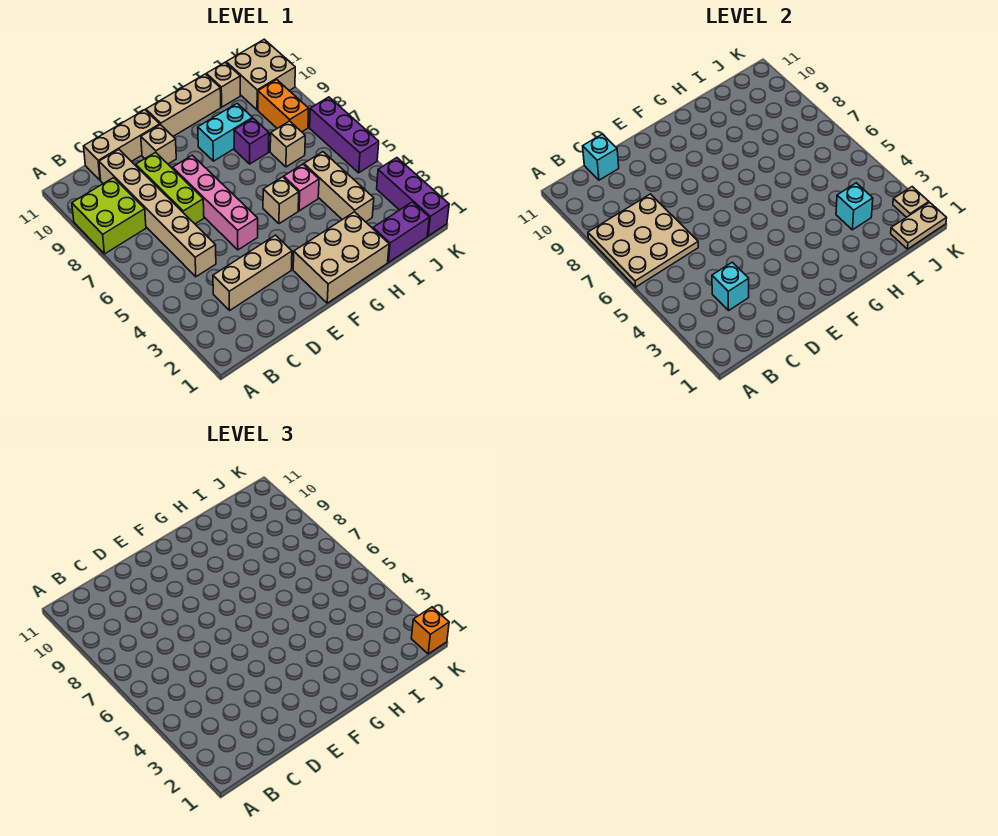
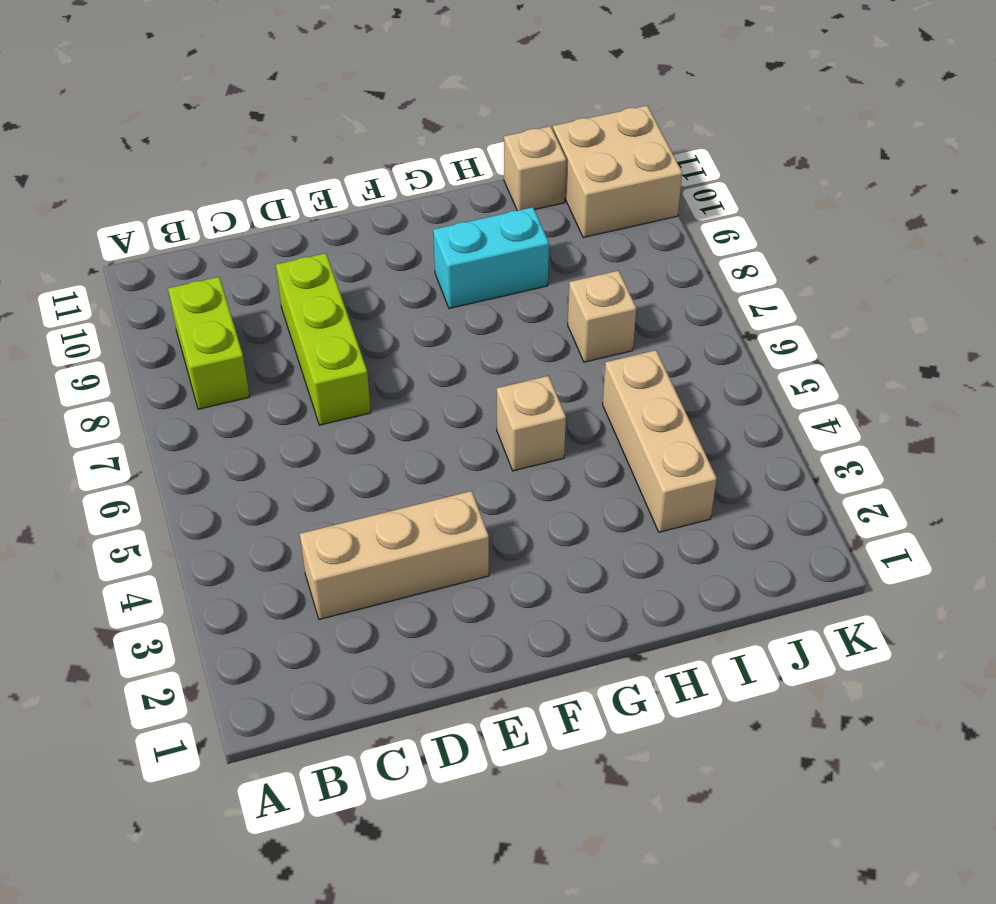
lime brick B8:B9 level 1 -> lime brick A8:B9 level 1
none -> tan brick C5:C10 level 1
none -> tan brick C11:E11 level 1
none -> pink brick E5:E8 level 1

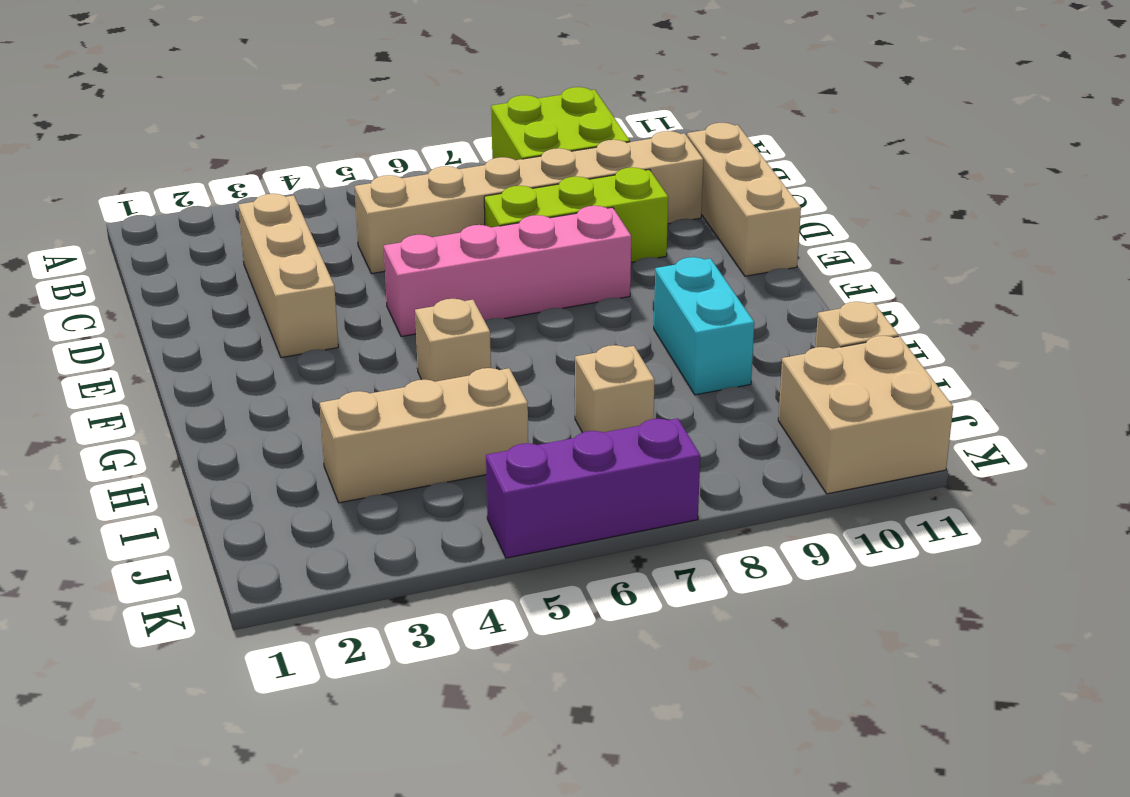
none -> tan brick E10 level 1
none -> tan brick F1:H2 level 1
none -> tan brick F11:H11 level 1

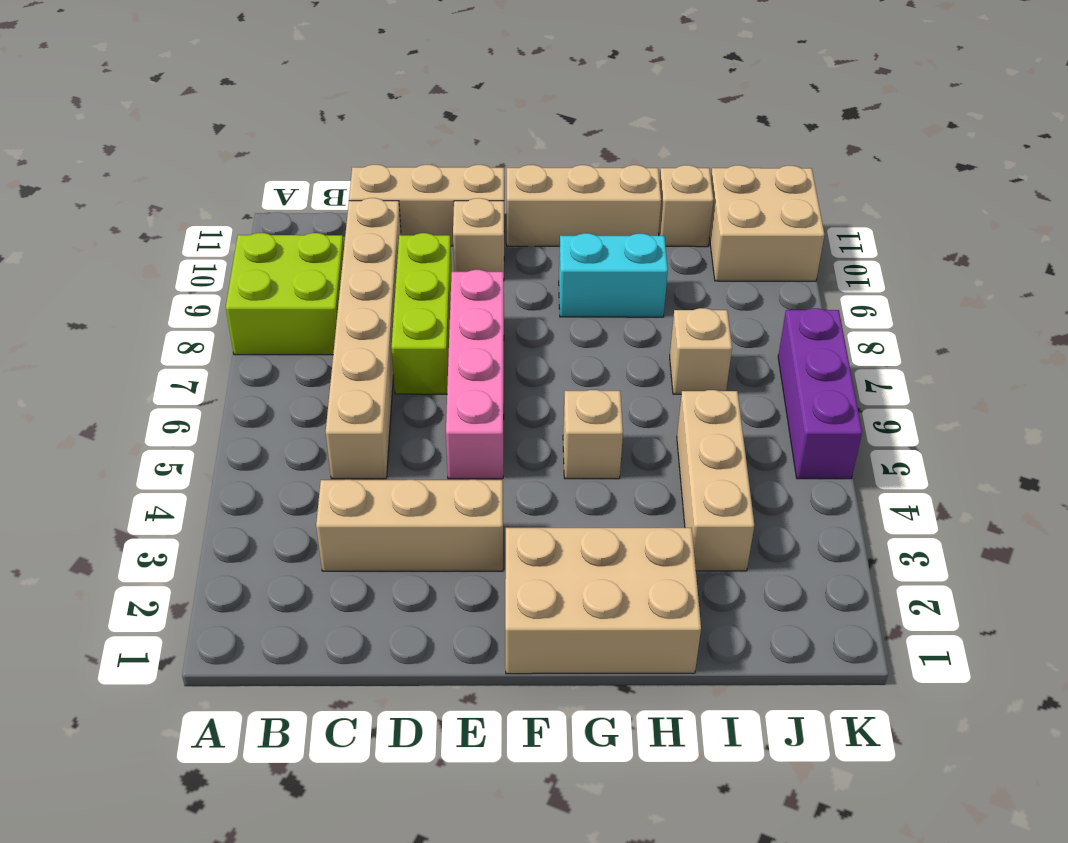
none -> pink brick H5 level 1
none -> purple brick H8 level 1
none -> purple brick I1:J1 level 1

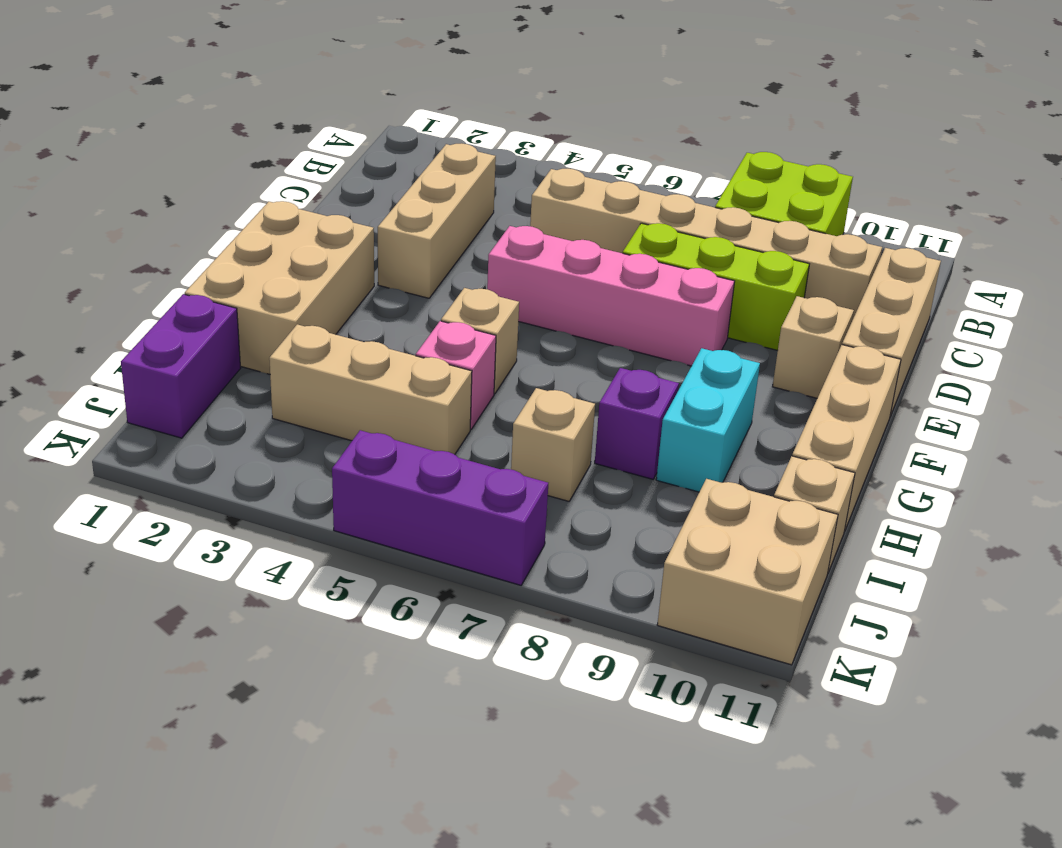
none -> orange brick J8:J9 level 1
none -> purple brick K1:K3 level 1
none -> tan plate A6:C8 level 2

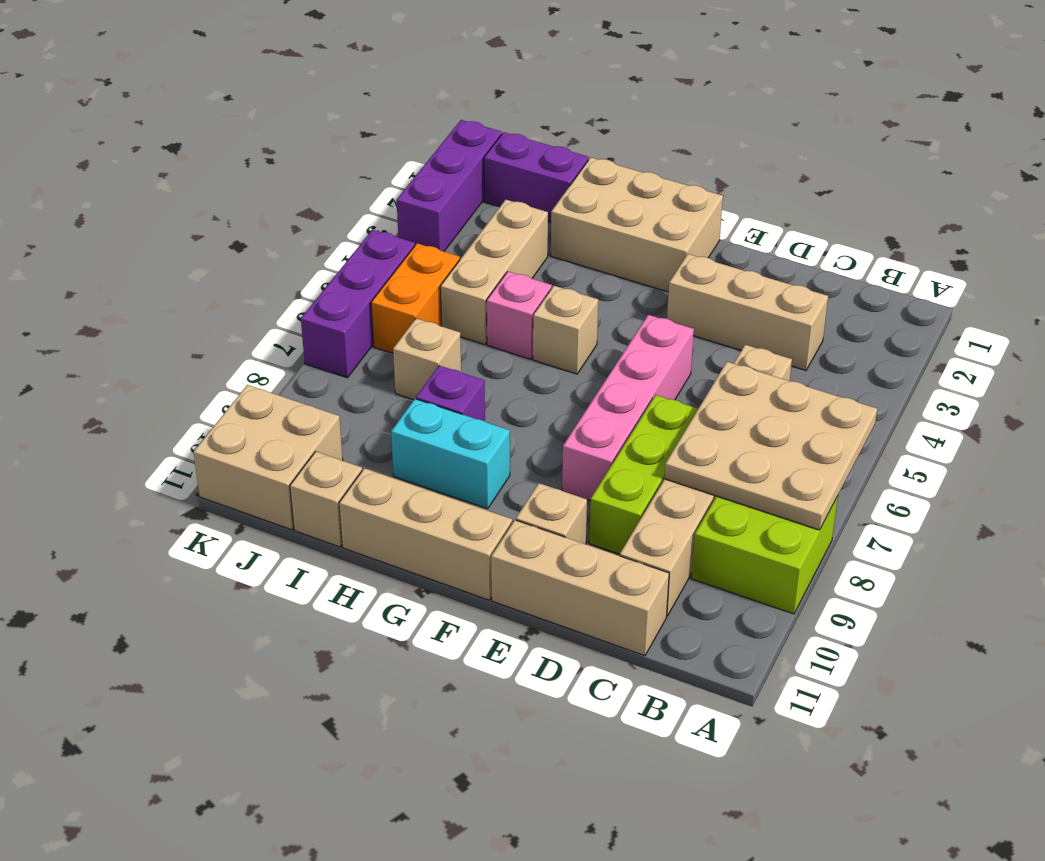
orange brick J5:J6 level 1 -> orange brick J8:J9 level 1
none -> cyan brick C3 level 2
none -> cyan brick C11 level 2
none -> cyan brick I3 level 2

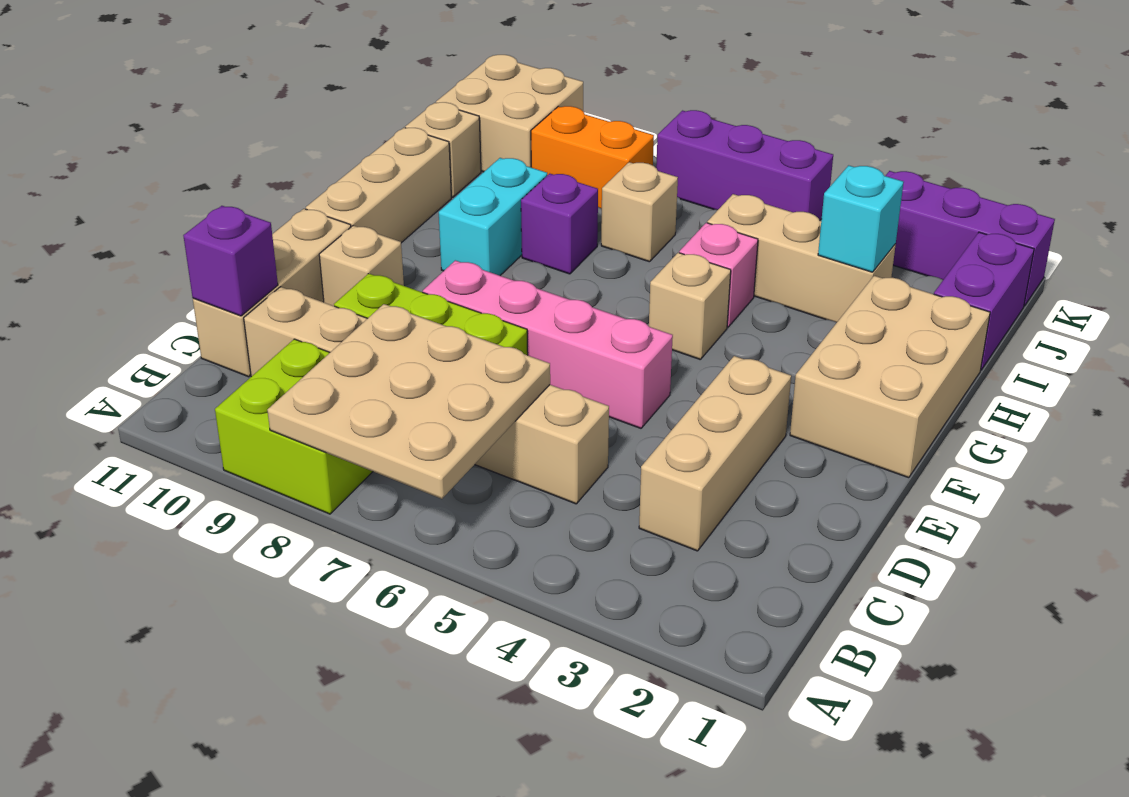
purple brick C11 level 2 -> cyan brick C11 level 2
none -> cyan brick C3 level 2
none -> tan plate J1:K1 level 2
none -> tan plate K2 level 2

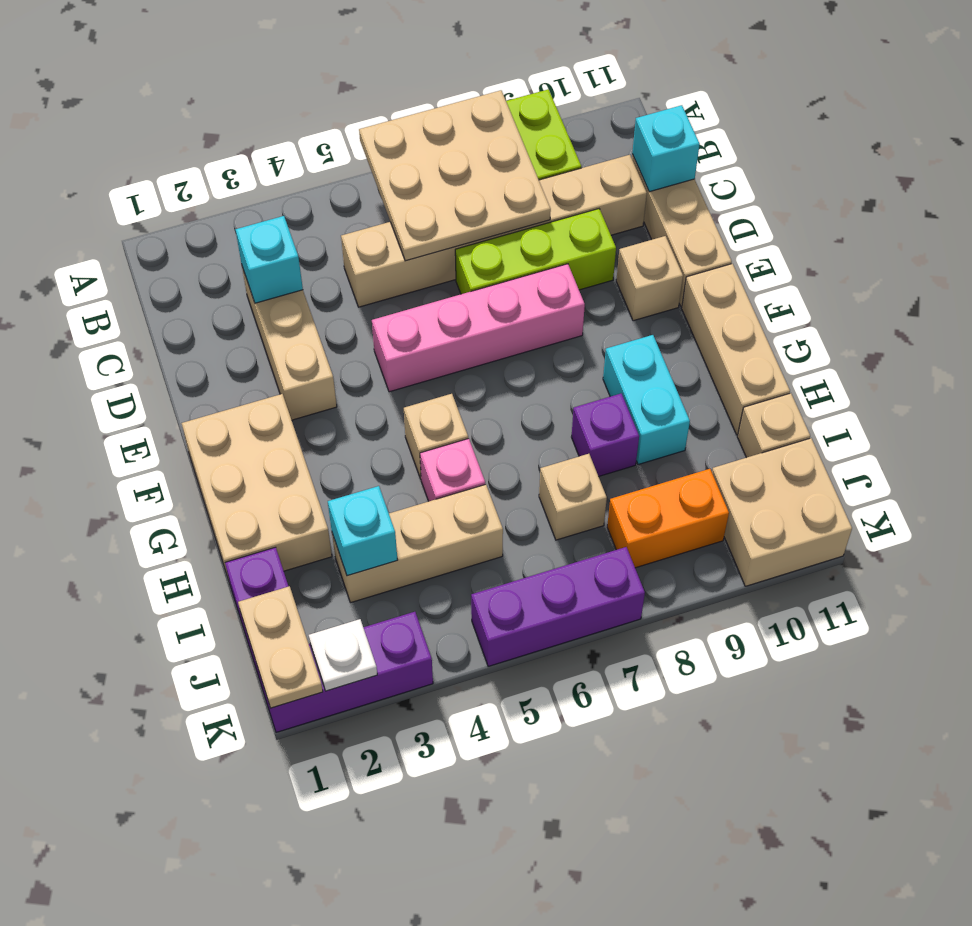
white plate K2 level 2 -> tan plate K2 level 2
none -> orange brick K1 level 3

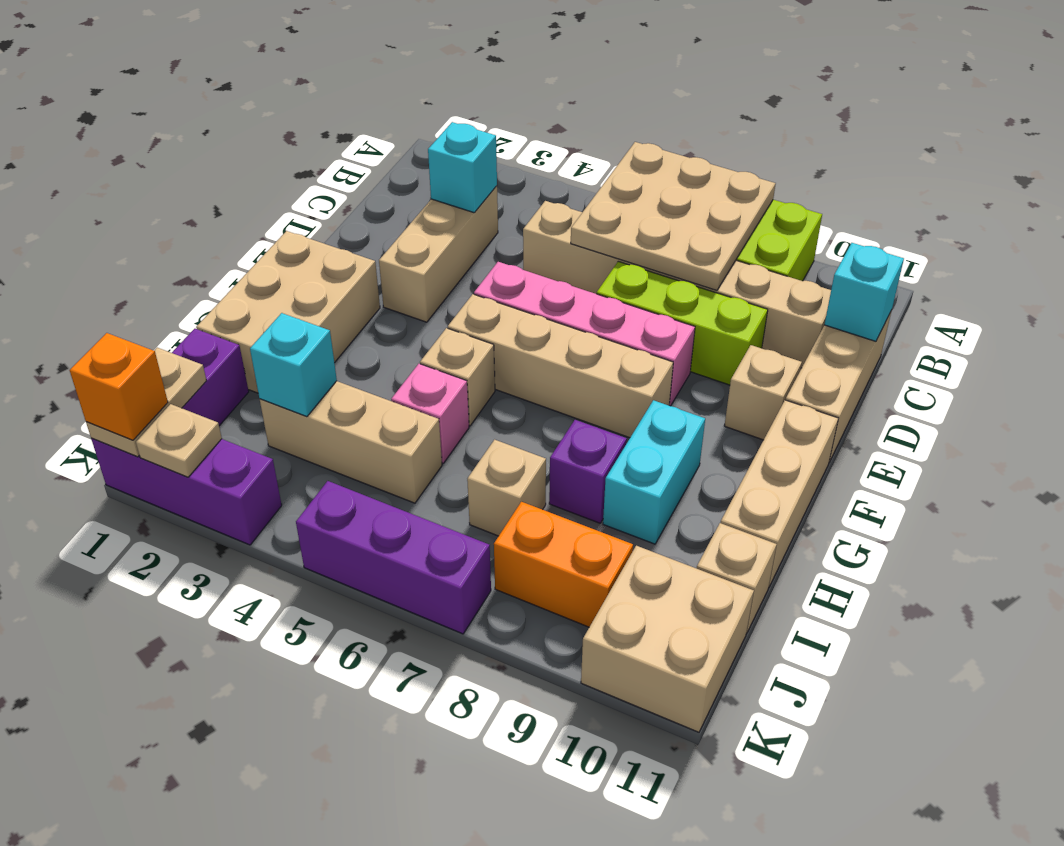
tan brick F5:F8 level 1 -> none

